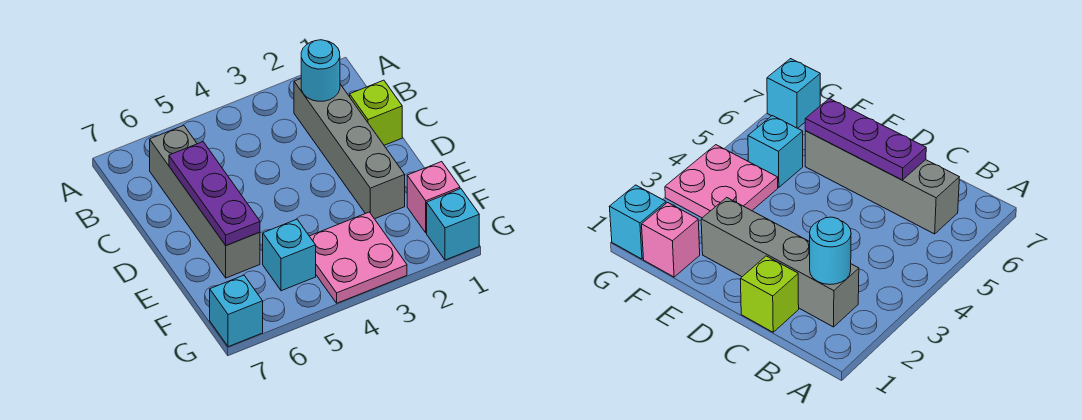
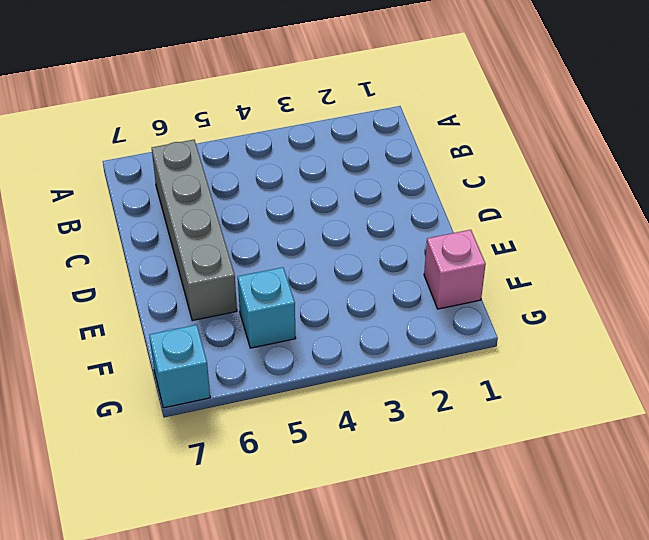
none -> grey brick B2:E2 level 1
none -> lime brick C1 level 1

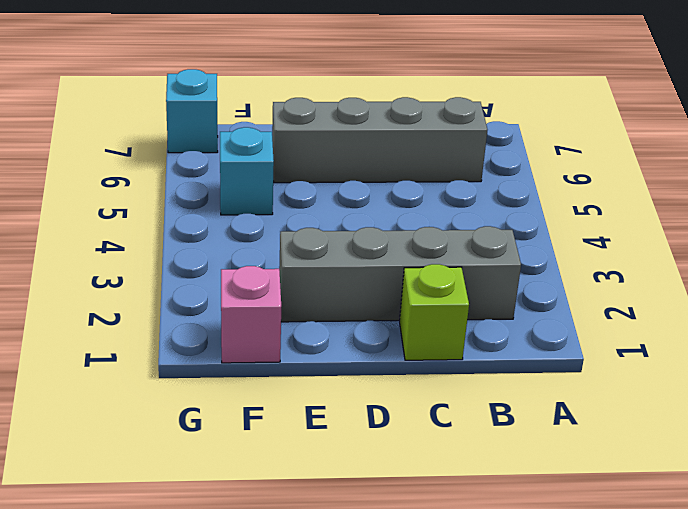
none -> pink plate F3:G4 level 1
none -> cyan brick G1 level 1

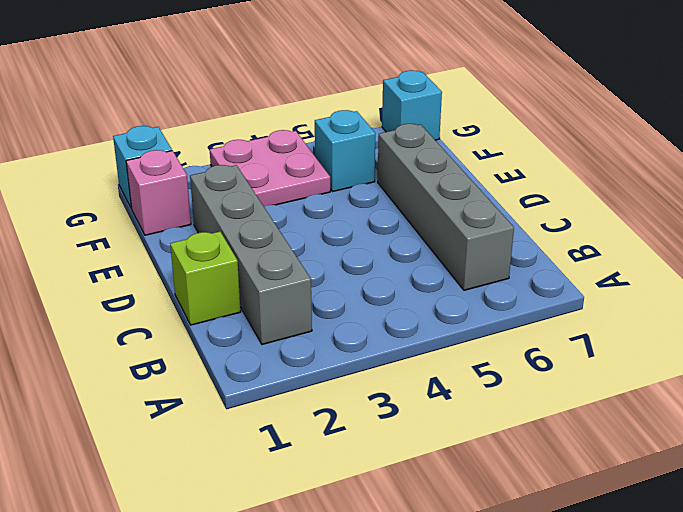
none -> cyan round brick B2 level 2
none -> purple plate C6:E6 level 2

